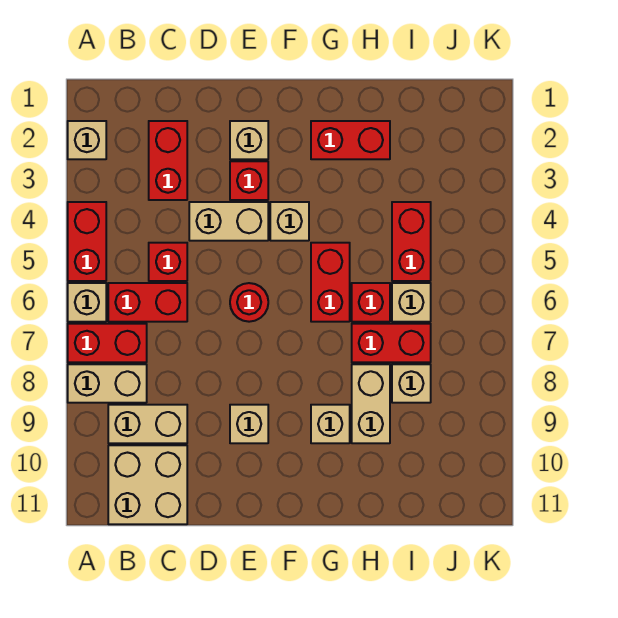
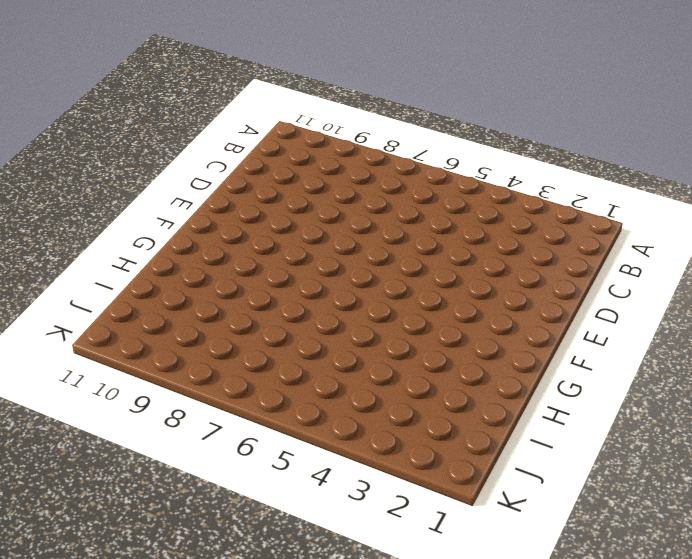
none -> tan brick A2 level 1
none -> red brick A4:A5 level 1
none -> tan brick A6 level 1

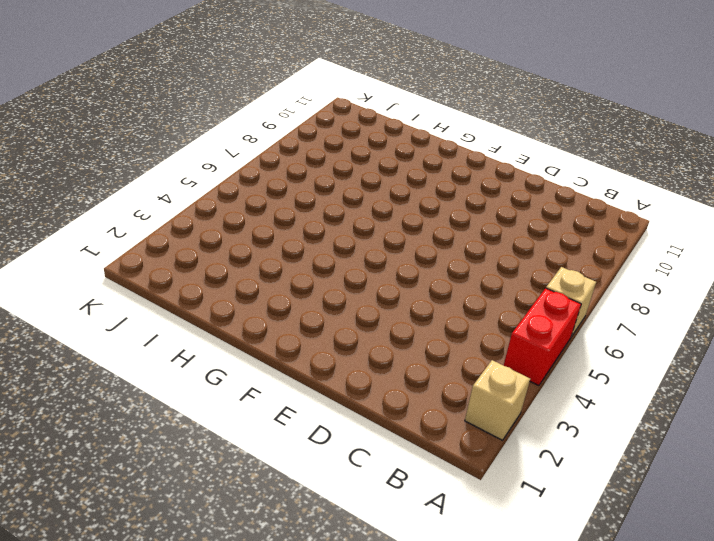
none -> red brick A7:B7 level 1
none -> tan brick A8:B8 level 1
none -> red brick B6:C6 level 1

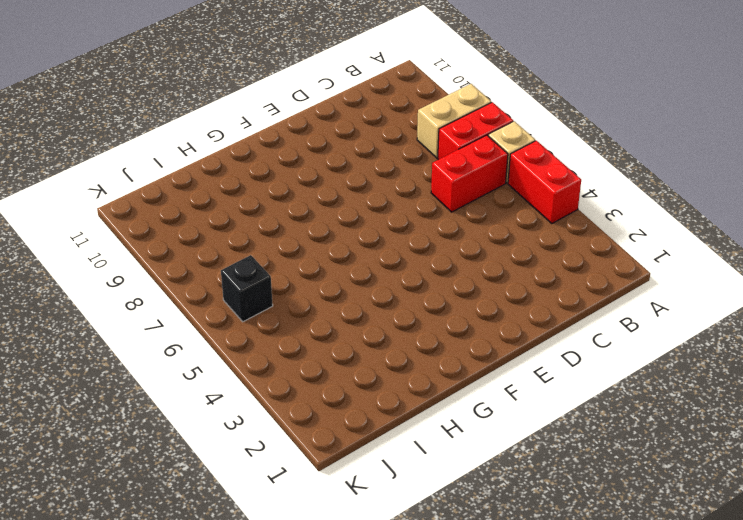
black brick J6 level 1 -> none
none -> tan brick A2 level 1
none -> tan brick B9:C9 level 1
none -> tan brick B10:C11 level 1

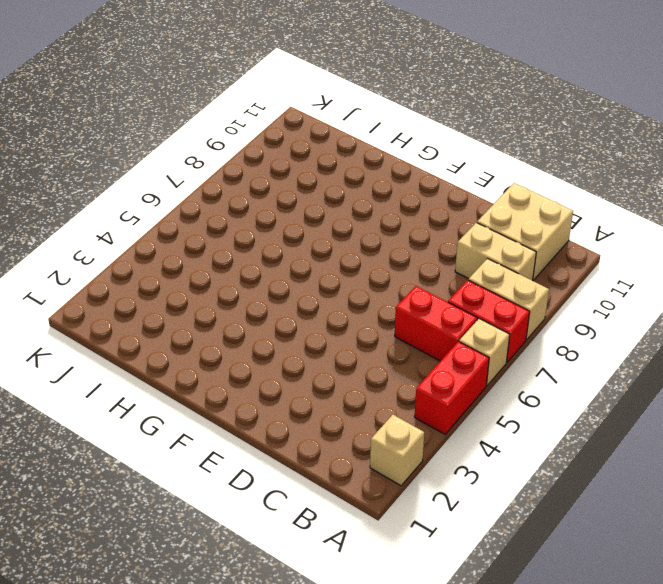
none -> red brick C2:C3 level 1
none -> red brick C5 level 1
none -> tan brick D4:E4 level 1

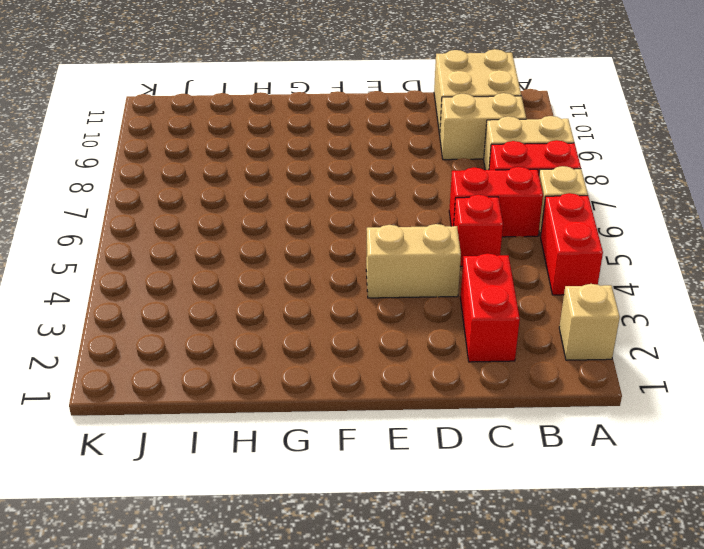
none -> tan brick E2 level 1
none -> red brick E3 level 1
none -> red round brick E6 level 1

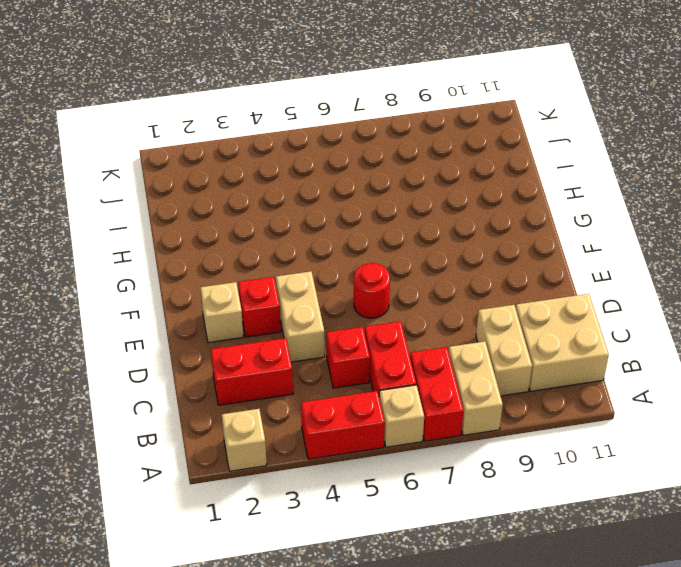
none -> tan brick E9 level 1
none -> tan brick F4 level 1
none -> red brick G2:H2 level 1

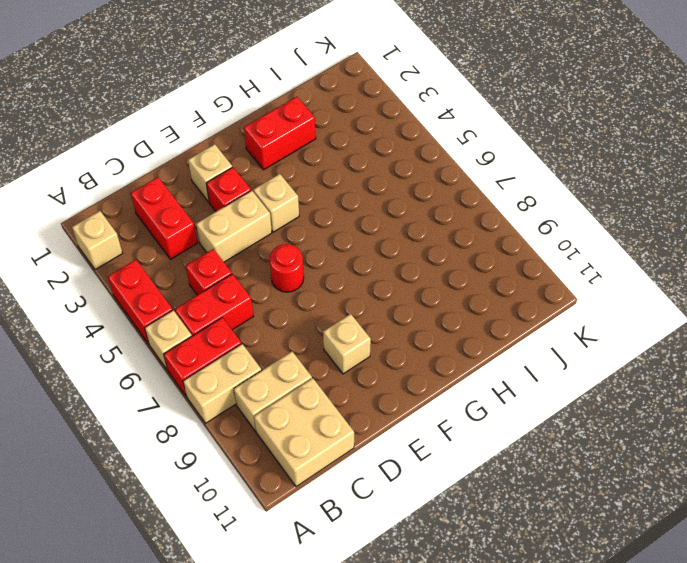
none -> red brick G5:G6 level 1
none -> tan brick G9 level 1
none -> red brick H6 level 1

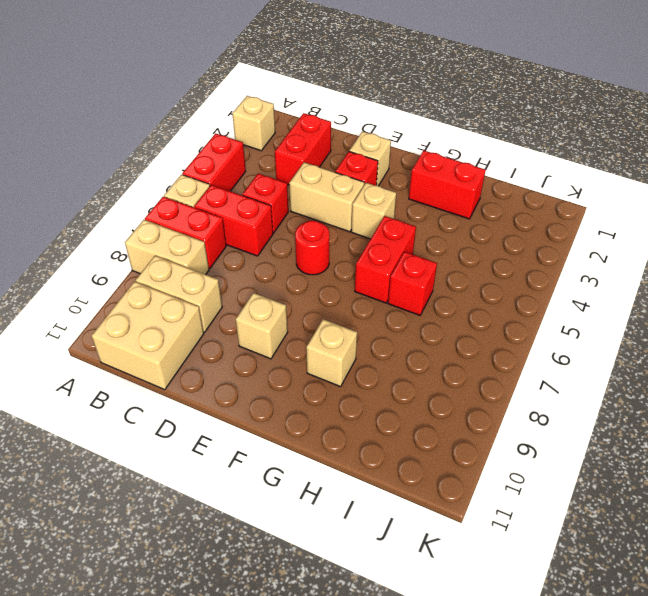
none -> red brick H7:I7 level 1
none -> tan brick H8:H9 level 1
none -> red brick I4:I5 level 1

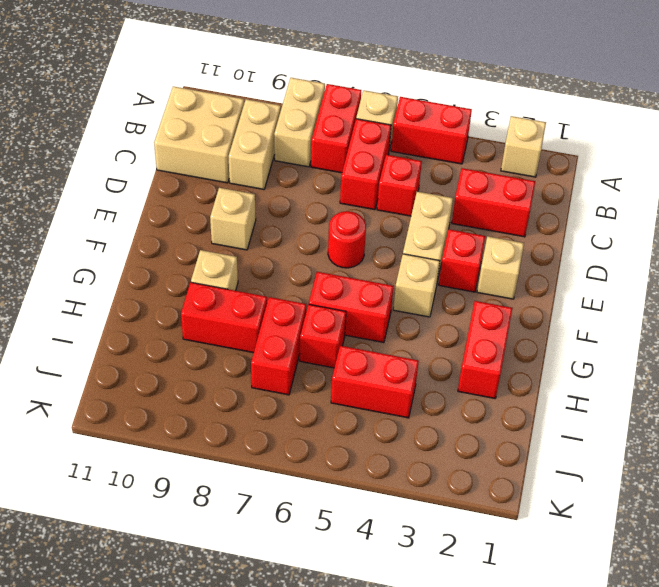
red brick H8:H9 level 1 -> tan brick H8:H9 level 1
none -> tan brick I6 level 1
none -> tan brick I8 level 1

